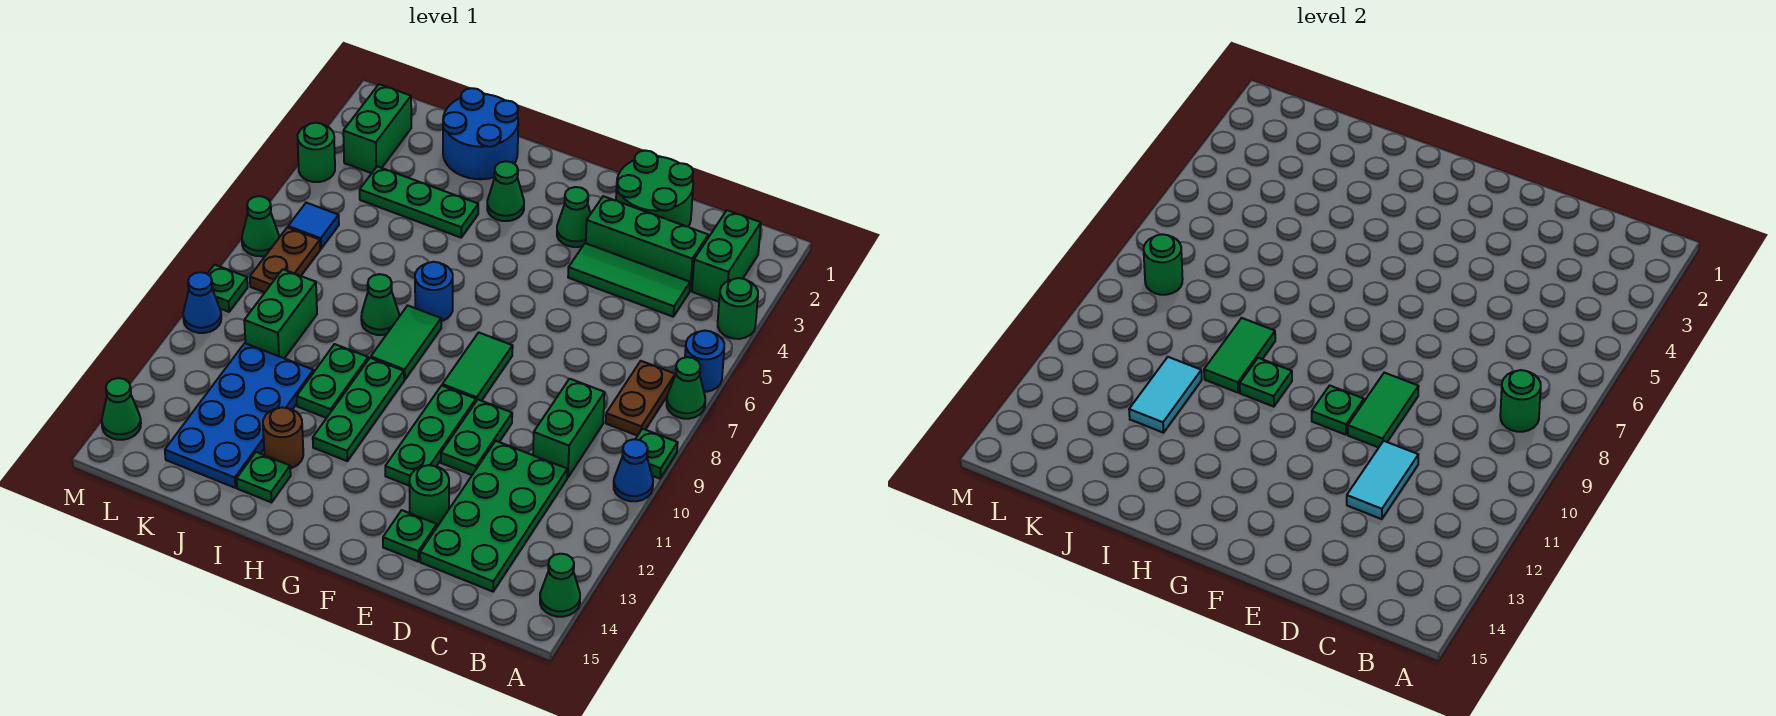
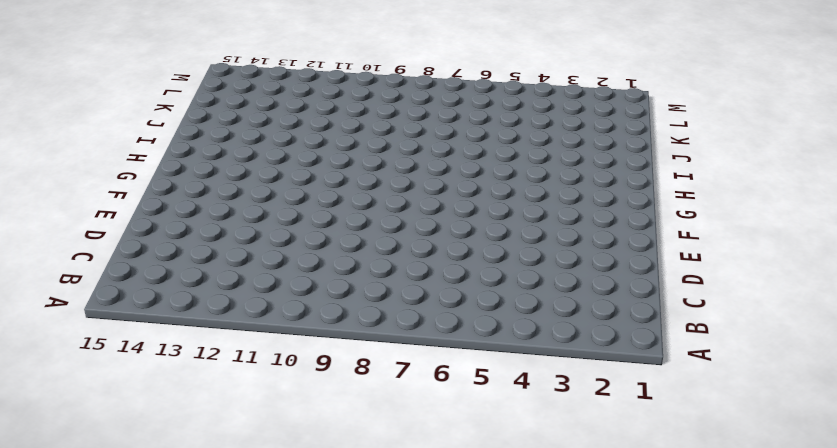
none -> green round brick A4 level 1
none -> blue round brick A6 level 1
none -> green cone A7 level 1
none -> green plate A9 level 1

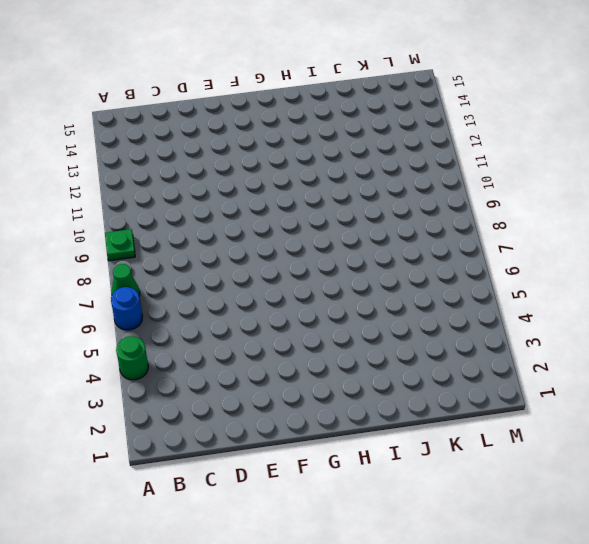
none -> blue cone A10 level 1
none -> green cone A14 level 1
none -> green brick B2:B3 level 1
none -> brown plate B7:B8 level 1

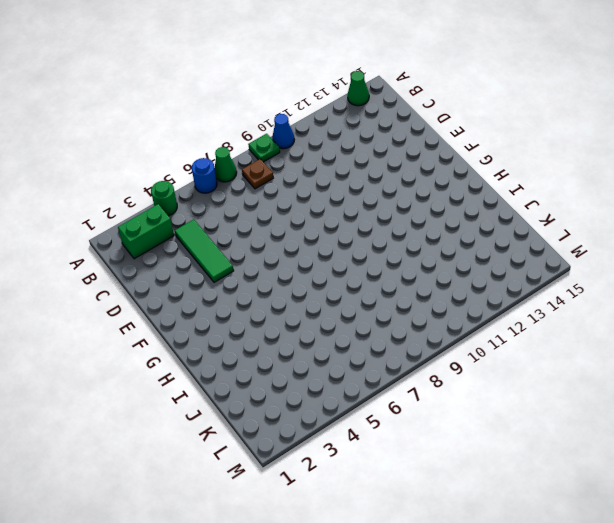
brown plate B8 level 1 -> brown plate B7:B8 level 1
none -> green brick C3:E3 level 1
none -> green brick C9:C10 level 1
none -> green plate C11:D14 level 1
none -> green round brick D1:E2 level 1

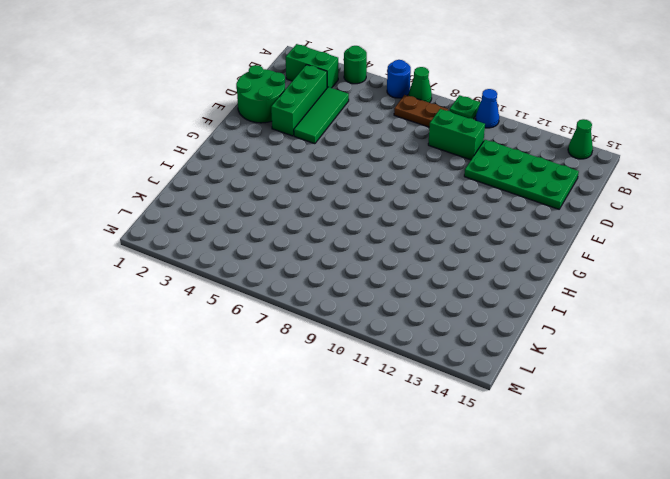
none -> green plate E10:E11 level 1
none -> green round brick E13 level 1
none -> green plate E14 level 1
none -> green cone F3 level 1

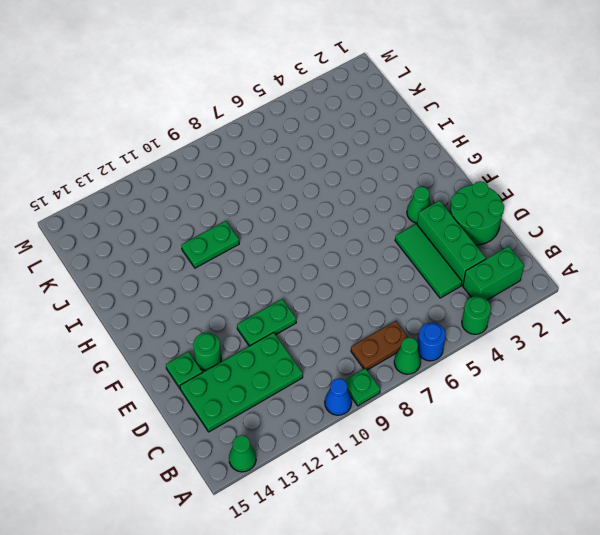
none -> green brick C9:C10 level 1
none -> green tile F8:F9 level 1
none -> green plate F10:F12 level 1
none -> green cone H3 level 1

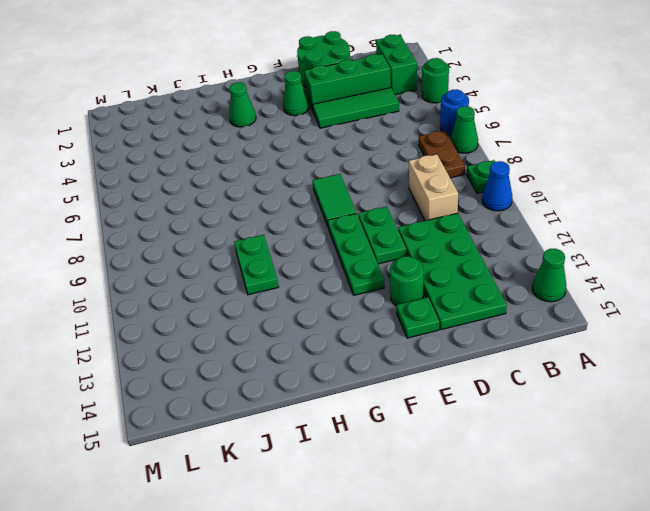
tan brick C9:C10 level 1 -> green brick C9:C10 level 1
none -> blue round brick H7 level 1
none -> green tile H8:H9 level 1
none -> green plate H10:H12 level 1
none -> blue round brick I1:J2 level 1

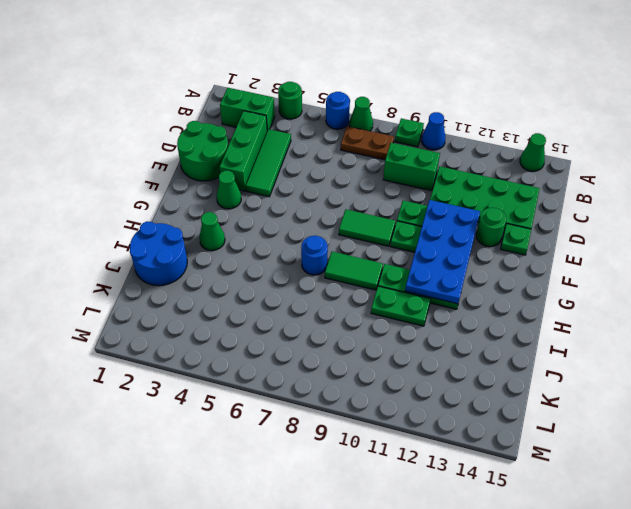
blue plate E11:H12 level 2 -> blue plate J11:K14 level 1
none -> green plate I4:K4 level 1
none -> green cone I8 level 1
none -> brown round brick I13 level 1
none -> green plate I14 level 1

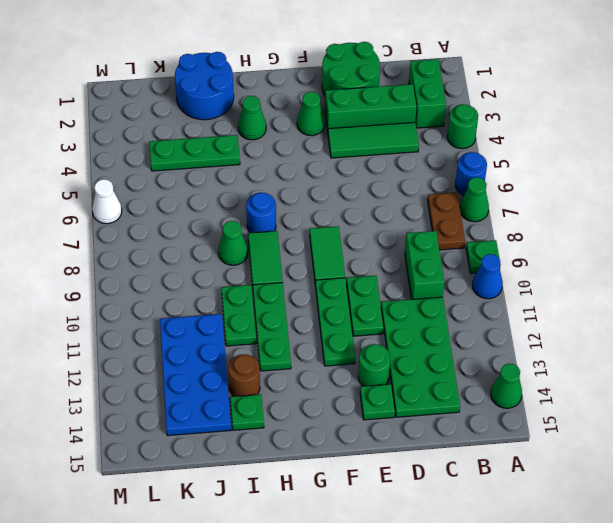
white cone M6 level 1 -> none
none -> green brick K9:K10 level 1
none -> green brick L2:L3 level 1
none -> blue tile L6 level 1
none -> brown plate L7:L8 level 1

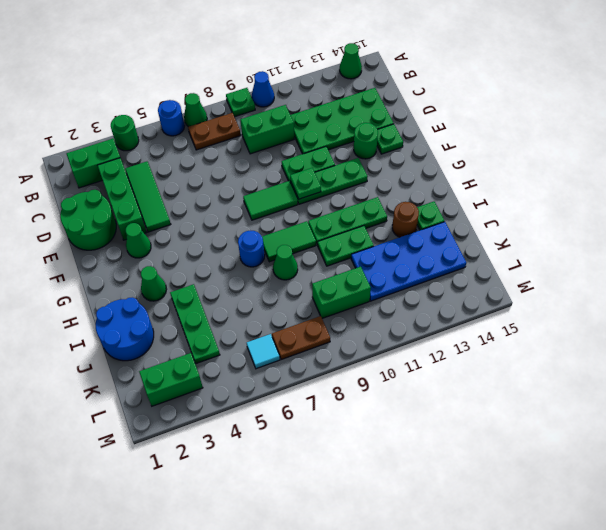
cyan tile L6 level 1 -> blue tile L6 level 1
none -> green round brick M4 level 1
none -> green cone M7 level 1
none -> green plate M9 level 1
none -> blue cone M10 level 1

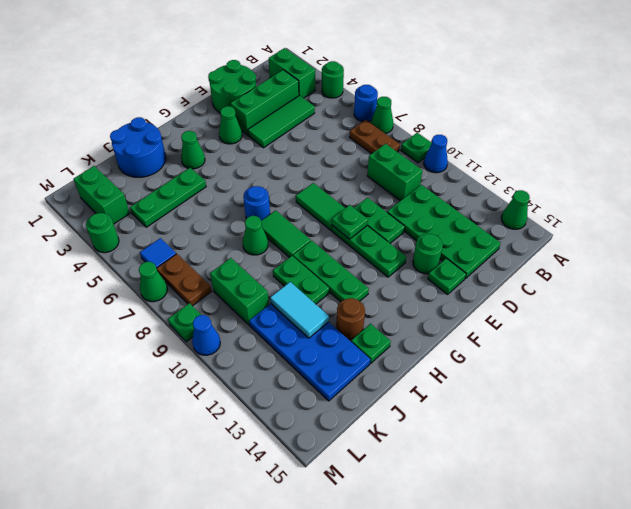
none -> green cone M14 level 1
none -> green round brick B8 level 2
none -> cyan tile D11:D12 level 2
none -> green tile E9:E10 level 2

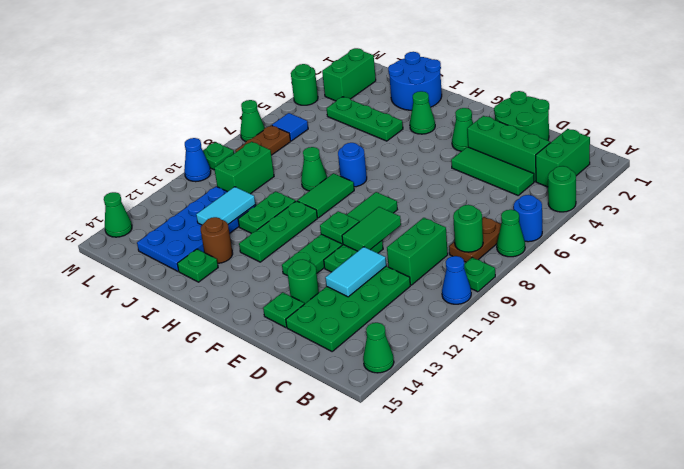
none -> green plate H10 level 2
none -> green tile I9:I10 level 2
none -> green round brick L8 level 2

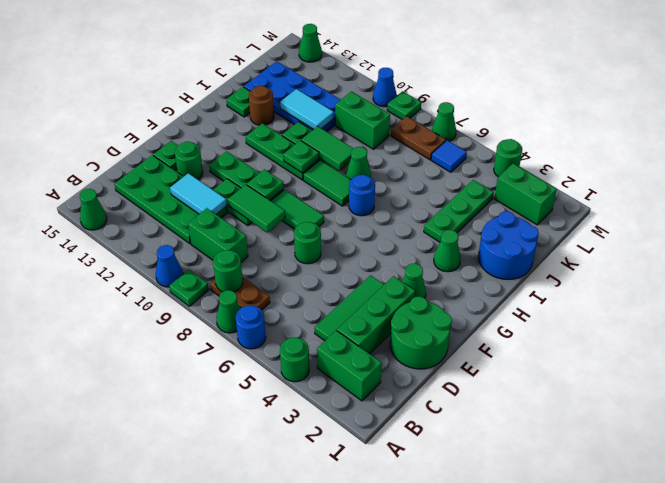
green round brick E7 level 1 -> green round brick L8 level 2

